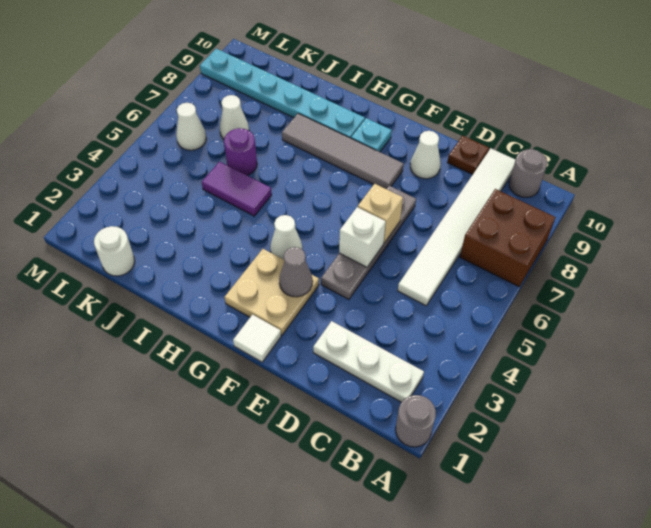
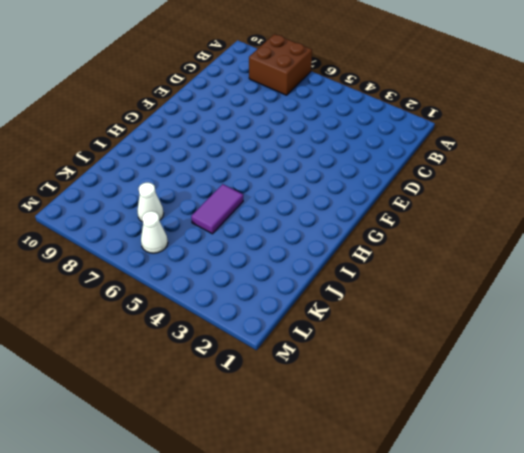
none -> grey round brick A1 level 1
none -> white plate B2:D2 level 1
none -> grey round brick B10 level 1

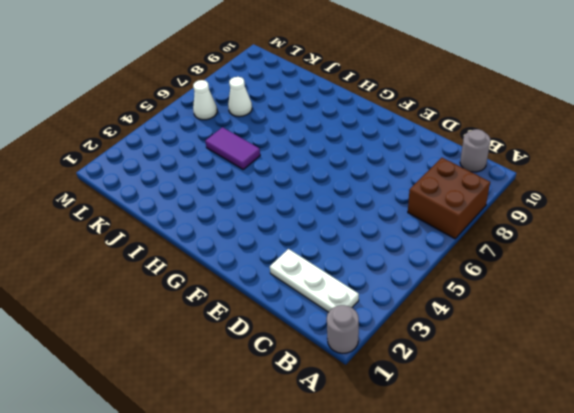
none -> white tile C5:C10 level 1
none -> brown plate D10 level 1
none -> grey plate E4:E7 level 1

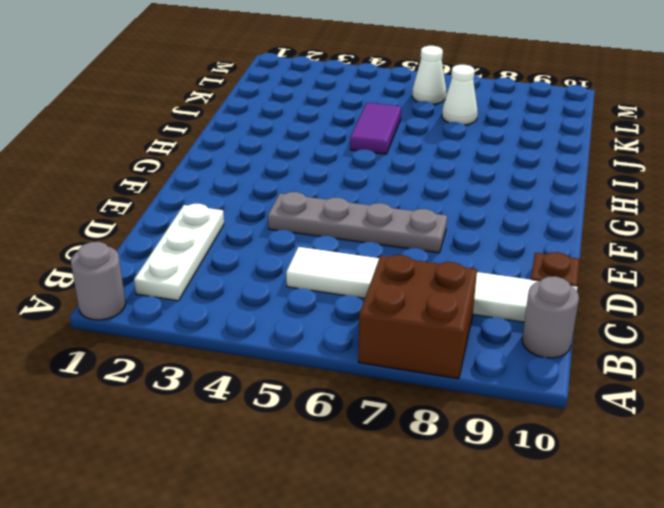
none -> white cone E9 level 1
none -> white tile F1 level 1
none -> tan plate F2:G3 level 1

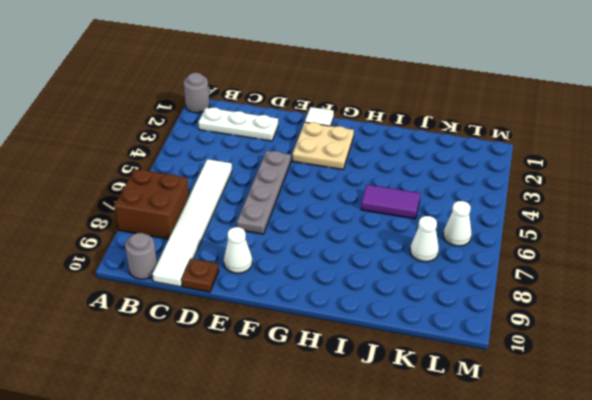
none -> grey tile F8:I8 level 1
none -> white cone G4 level 1
none -> cyan plate G9 level 1

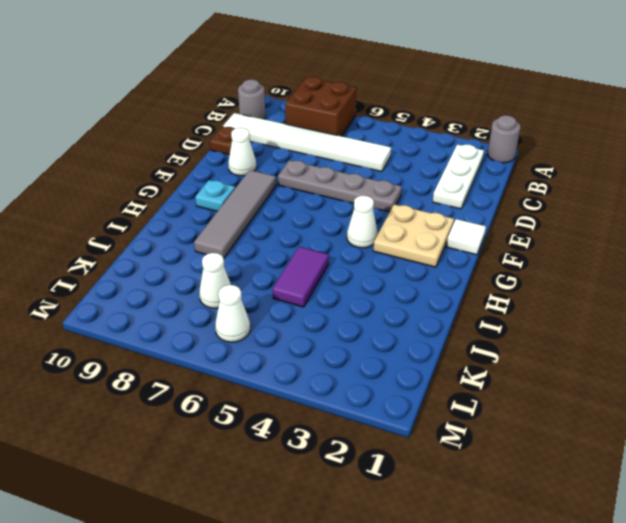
none -> cyan plate H9:M9 level 1
none -> purple round brick J6 level 1
none -> white round brick K1 level 1

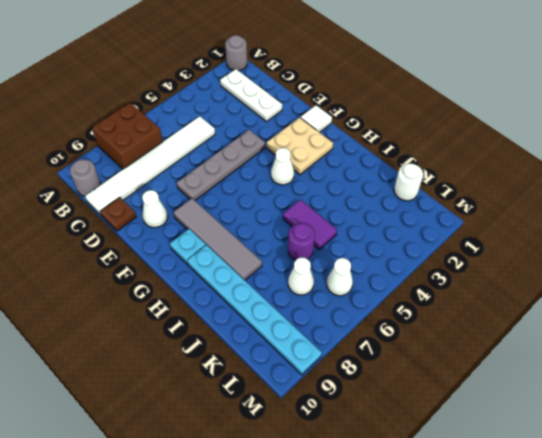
none -> white brick E5 level 2
none -> tan brick E6 level 2
none -> grey cone F3 level 2

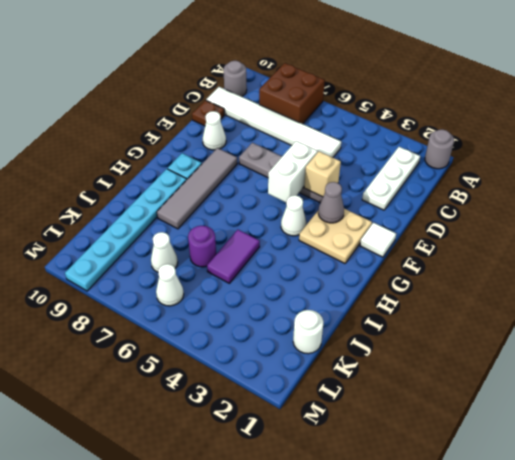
tan brick E4 level 2 -> tan brick E6 level 2
white brick E5:F5 level 2 -> white brick E5 level 2

